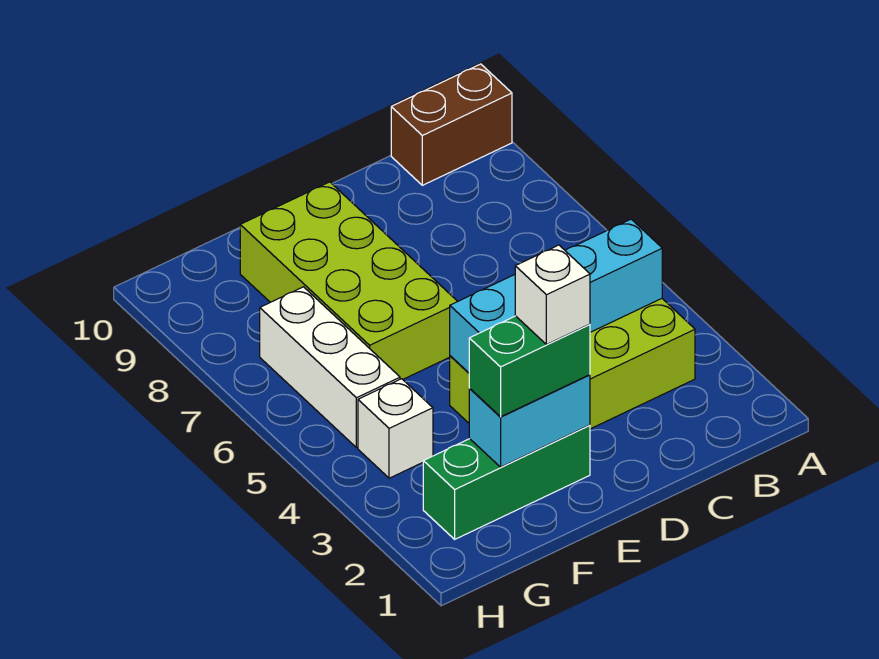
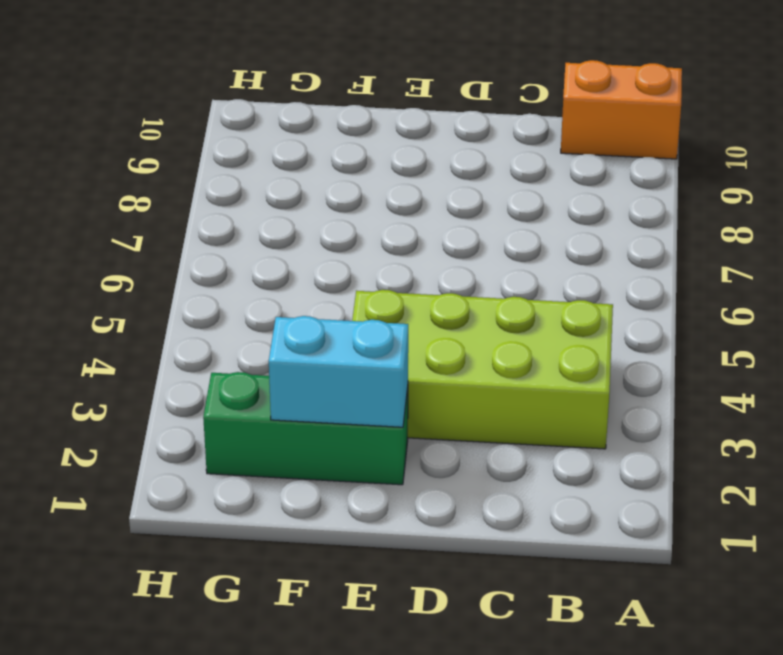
orange brick A10:B10 level 1 -> brown brick A10:B10 level 1
none -> lime brick E6:F9 level 1
none -> white brick G4 level 1

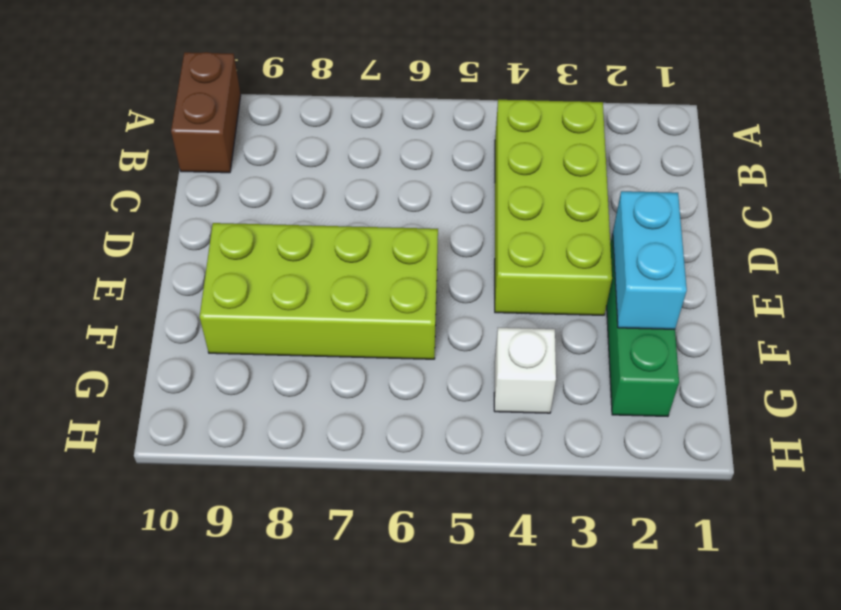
none -> white brick G5:G7 level 1
none -> cyan brick B4:E4 level 2

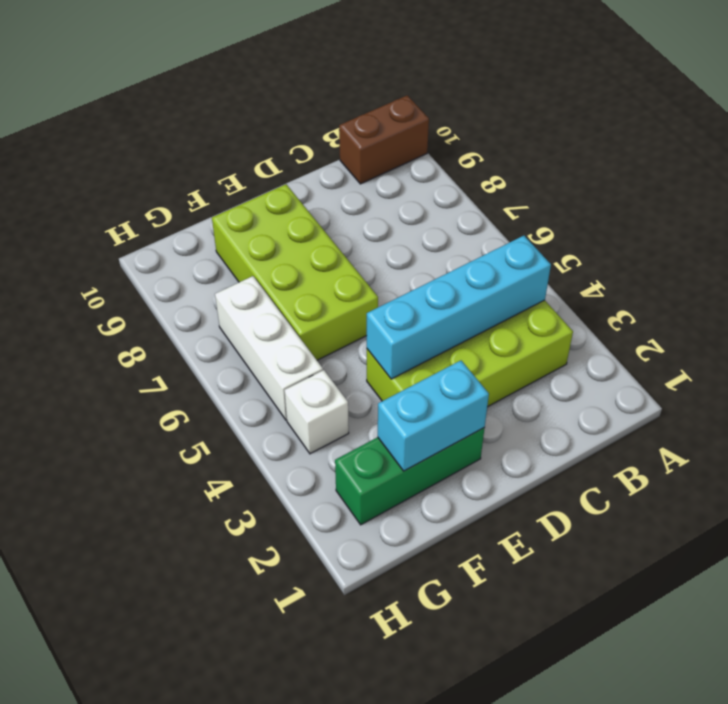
none -> green brick E2:F2 level 3
none -> white brick E2 level 4

